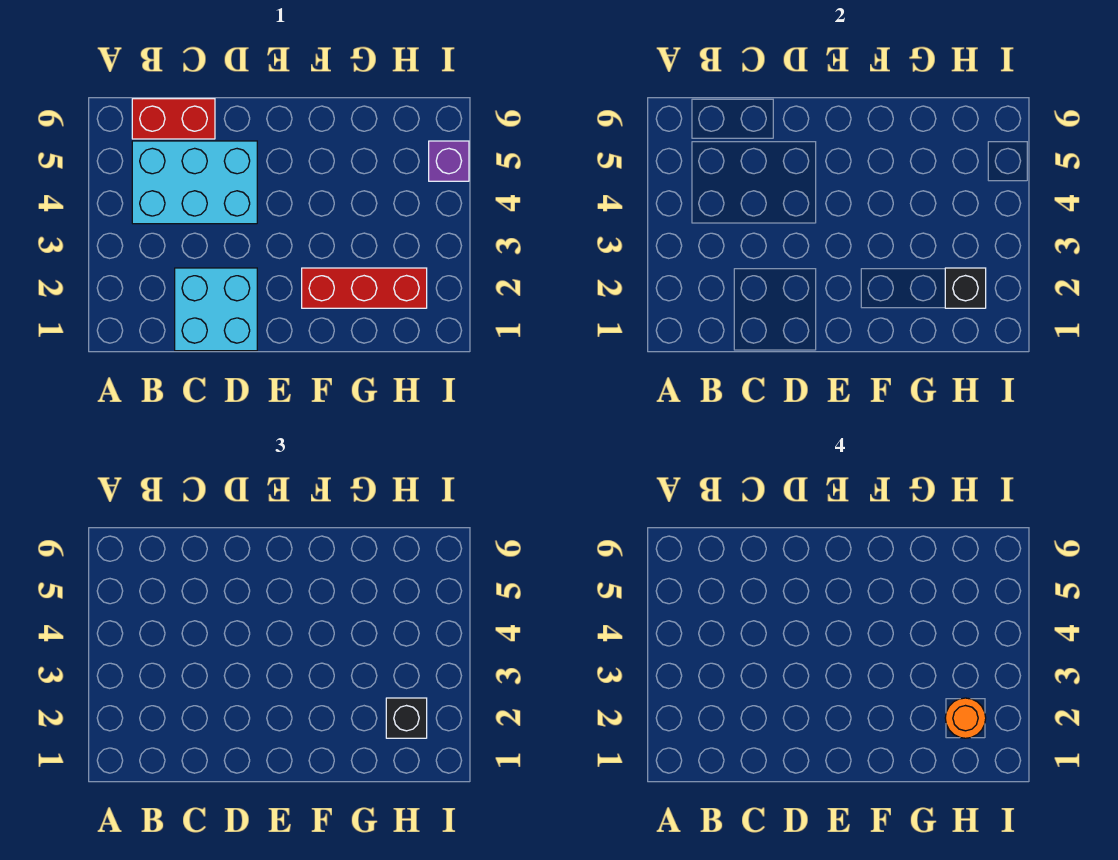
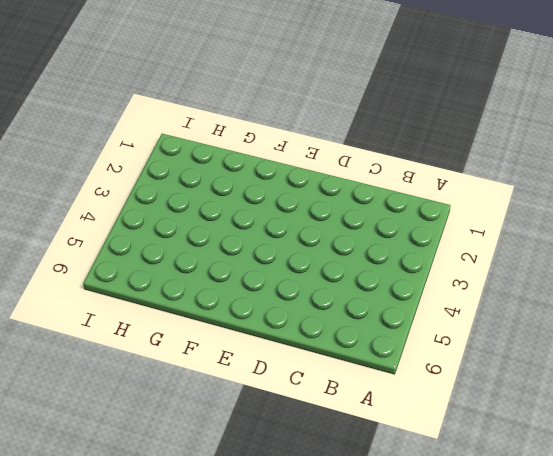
none -> cyan brick B4:D5 level 1
none -> red brick B6:C6 level 1

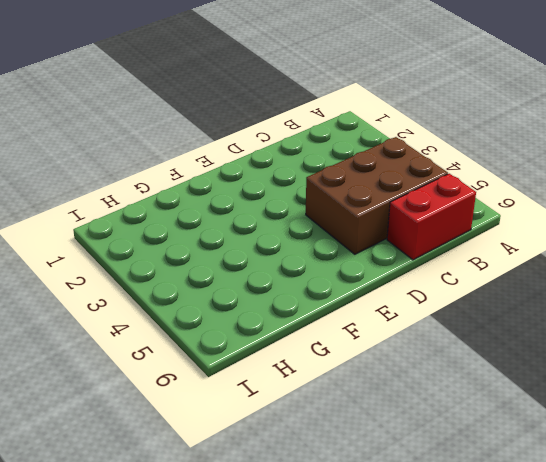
brown brick B4:D5 level 1 -> cyan brick B4:D5 level 1
none -> cyan brick C1:D2 level 1
none -> red brick F2:H2 level 1

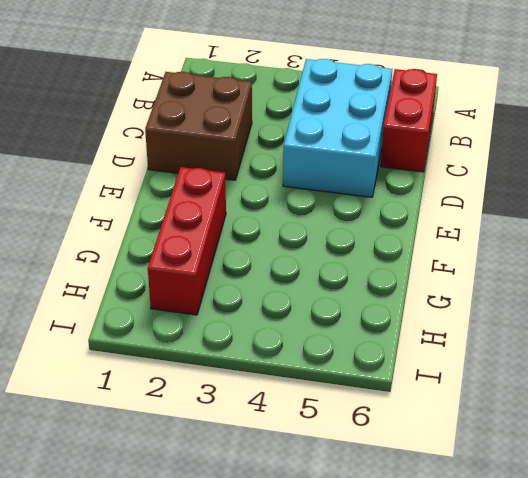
brown brick C1:D2 level 1 -> cyan brick C1:D2 level 1
none -> purple brick I5 level 1
none -> black brick H2 level 2

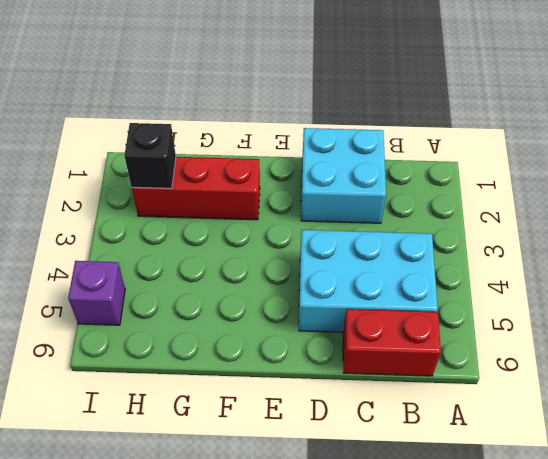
none -> black brick H2 level 3
none -> orange round brick H2 level 4

